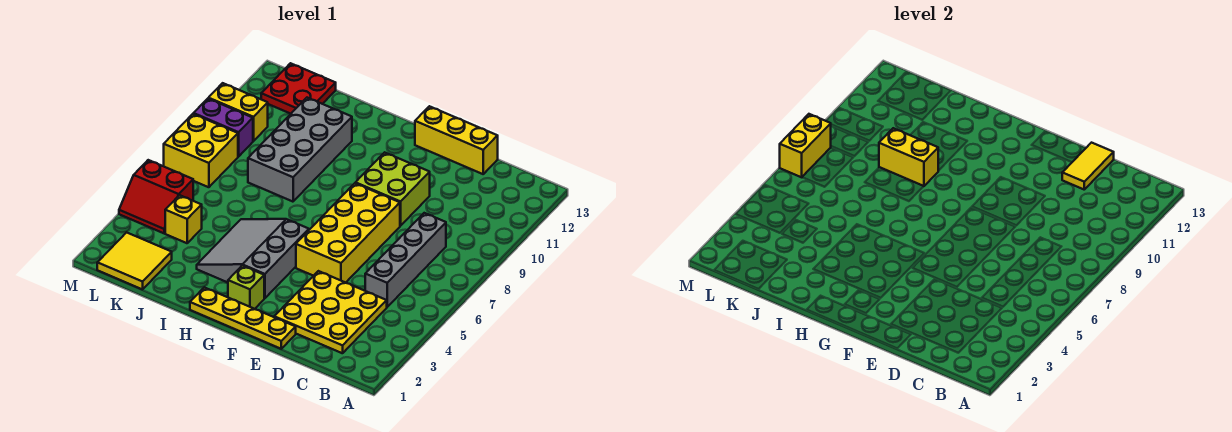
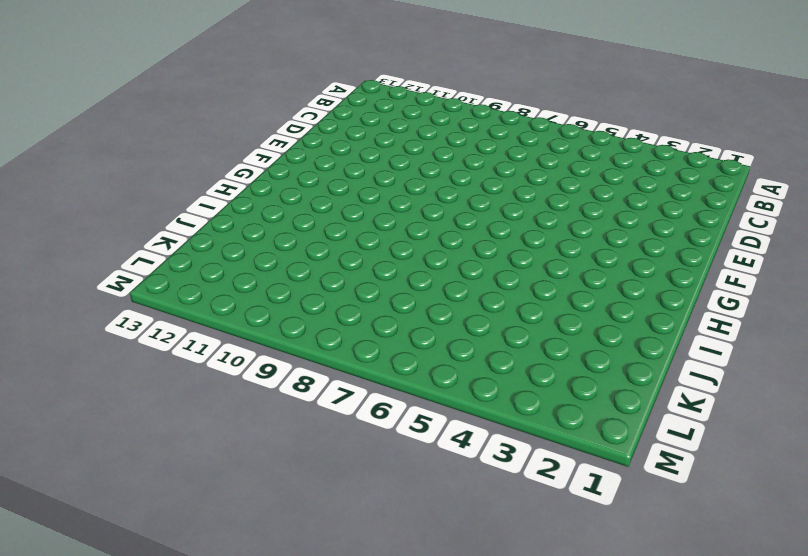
none -> yellow plate C2:E4 level 1
none -> grey brick C5:C8 level 1
none -> yellow brick D13:F13 level 1

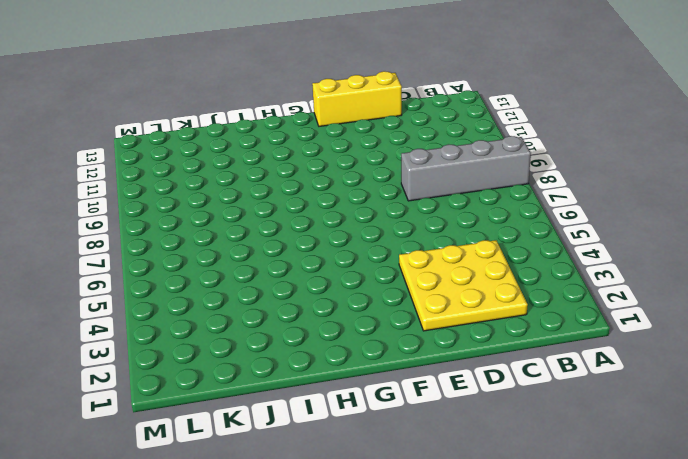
grey brick A8:D8 level 1 -> grey brick C5:C8 level 1
none -> yellow plate E1:H1 level 1
none -> yellow brick E5:F8 level 1
none -> lime brick E9:F10 level 1

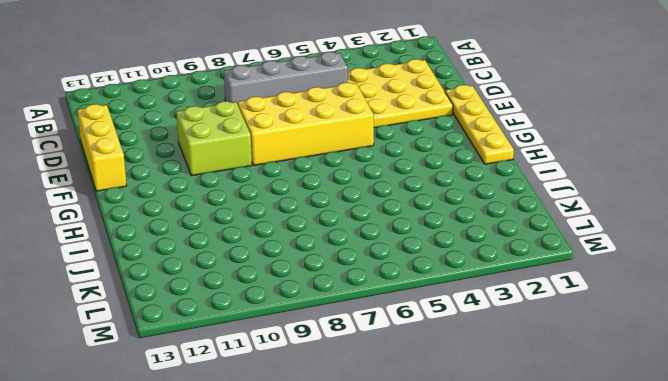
none -> lime brick G2 level 1
none -> grey slope G3:I5 level 1 top G
none -> grey brick I8:J11 level 1

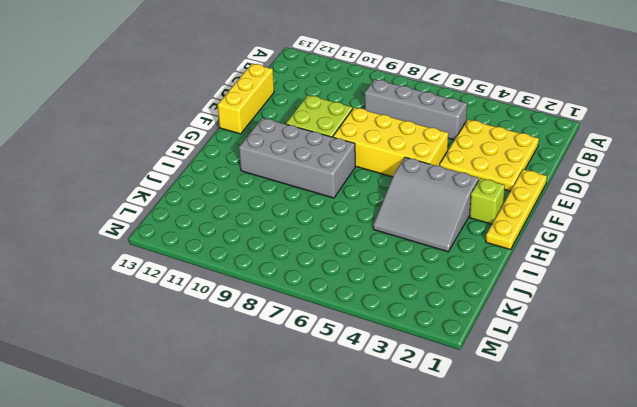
grey brick G8:H11 level 1 -> grey brick I8:J11 level 1
none -> yellow tile K1:L2 level 1
none -> yellow brick K4 level 1
none -> red plate K12:L13 level 1

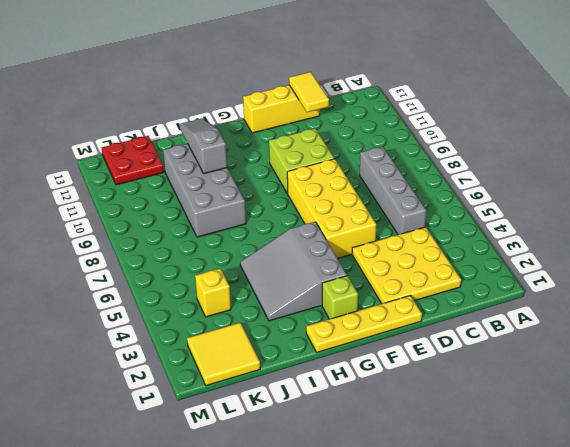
grey slope I10:I12 level 2 top 10 -> none
none -> red slope L4:M5 level 1 top 5
none -> yellow brick L7:M8 level 1
none -> purple brick L9:M9 level 1

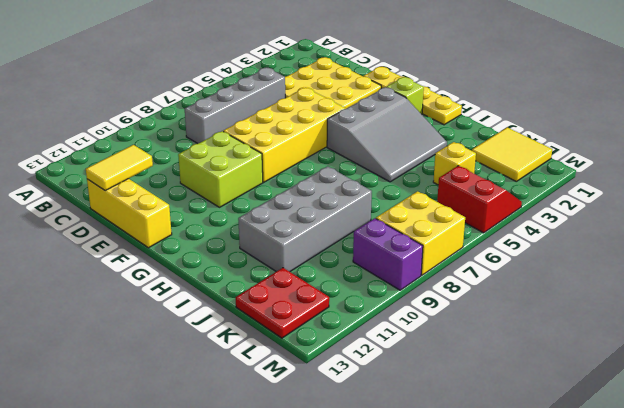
none -> yellow brick L10:M10 level 1
none -> yellow brick I9:J9 level 2
none -> yellow brick M7:M8 level 2

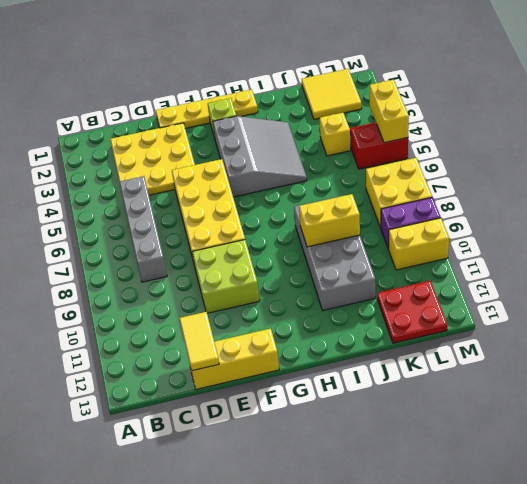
yellow brick M4:M5 level 2 -> yellow brick M7:M8 level 2

